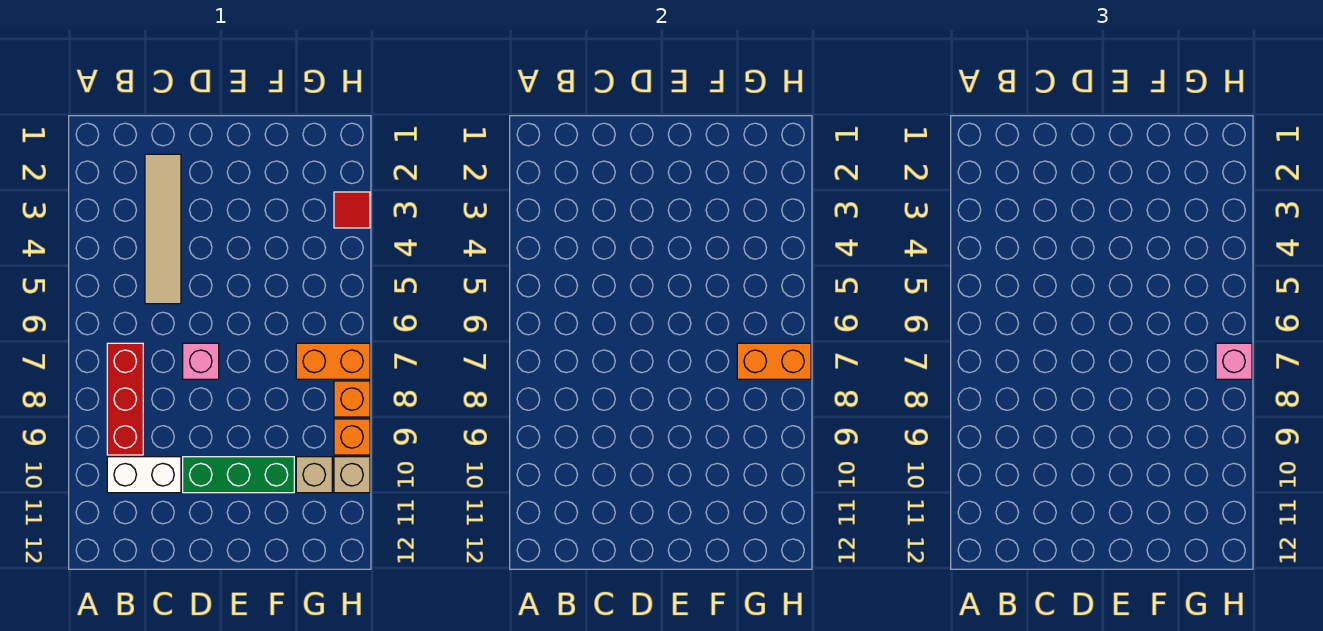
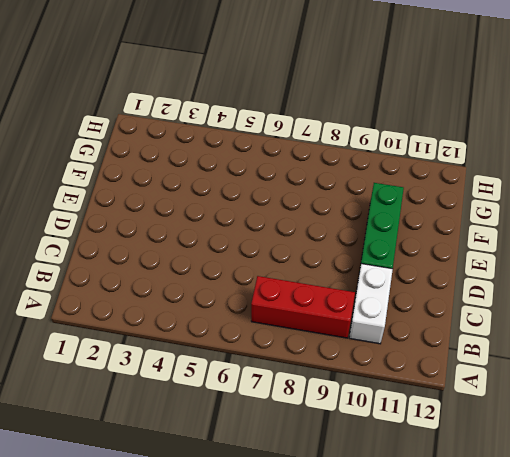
none -> tan tile C2:C5 level 1
none -> pink brick D7 level 1
none -> orange brick G7:H7 level 1

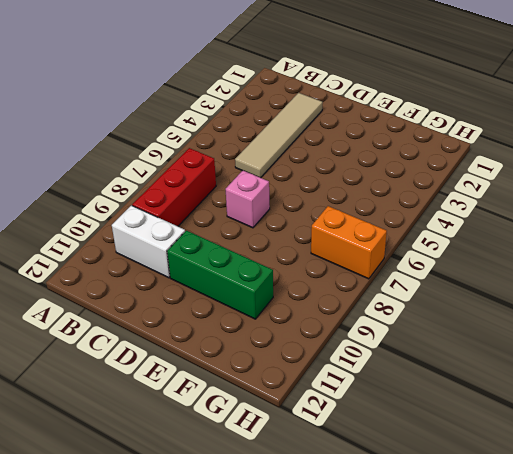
none -> tan brick G10 level 1
none -> red tile H3 level 1
none -> orange brick H8 level 1

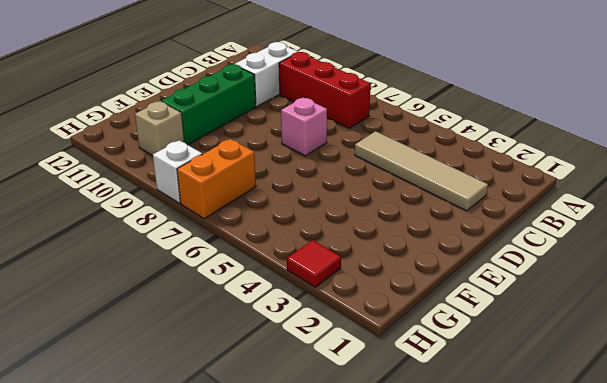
white brick H8 level 1 -> orange brick H8 level 1
none -> orange brick H9 level 1
none -> tan brick H10 level 1
none -> orange brick G7:H7 level 2

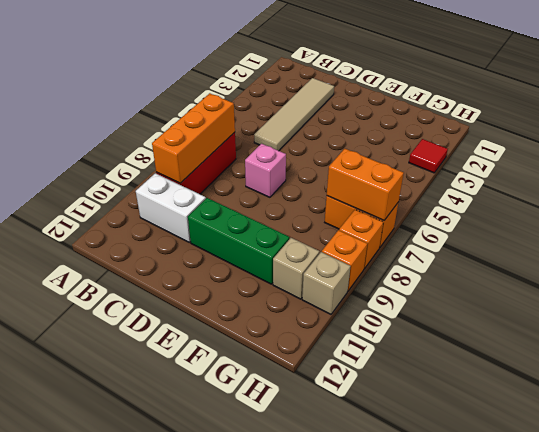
orange brick B7:B9 level 2 -> none
none -> pink brick H7 level 3

